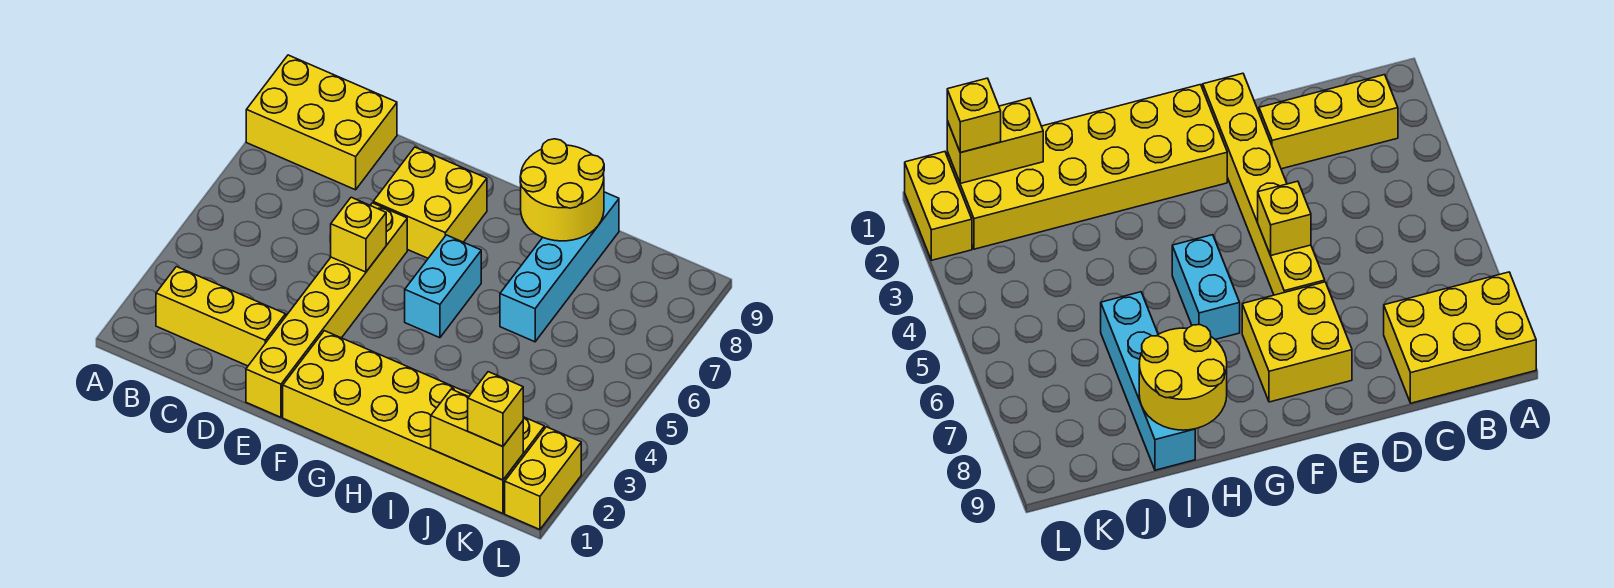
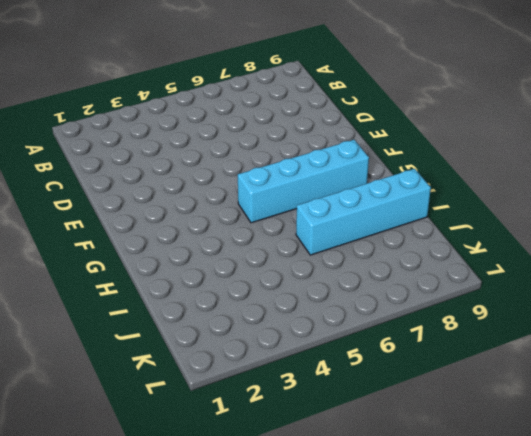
cyan brick G5:G8 level 1 -> cyan brick G5:G6 level 1
none -> yellow brick A8:C9 level 1
none -> yellow brick B2:D2 level 1
none -> yellow brick E1:E6 level 1

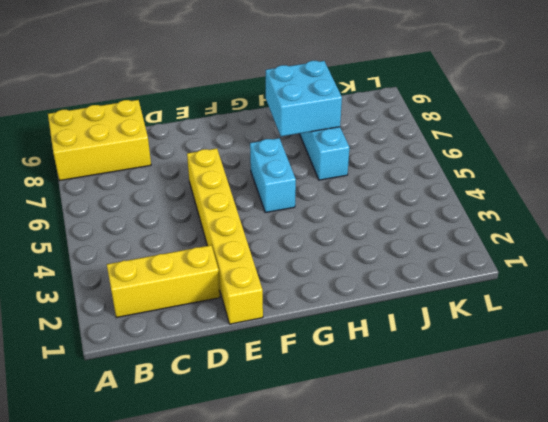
cyan brick H7:I8 level 2 -> yellow round brick H8:I9 level 2
none -> yellow brick E7:F8 level 1
none -> yellow brick F1:K2 level 1
none -> yellow brick L1:L2 level 1

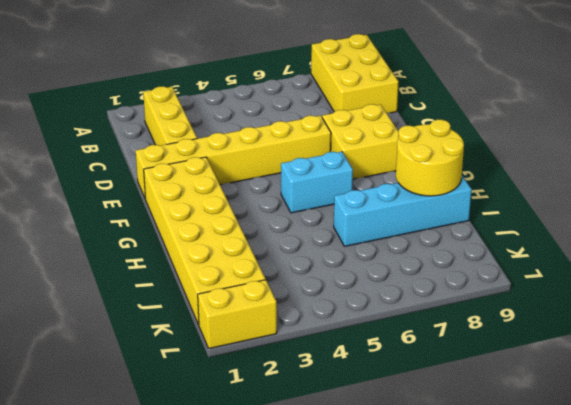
none -> yellow brick E5 level 2
none -> yellow brick J1:K1 level 2
none -> yellow brick K1 level 3

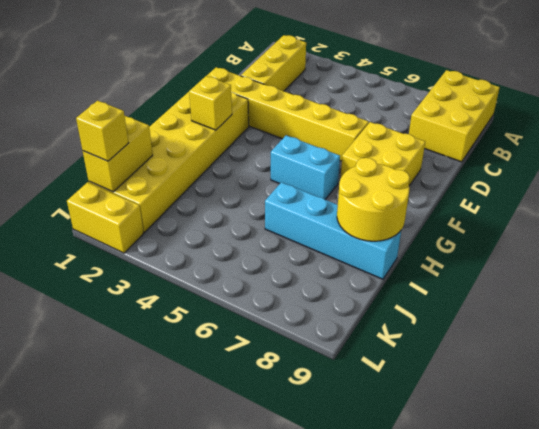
yellow brick G2 level 2 -> yellow brick E5 level 2

